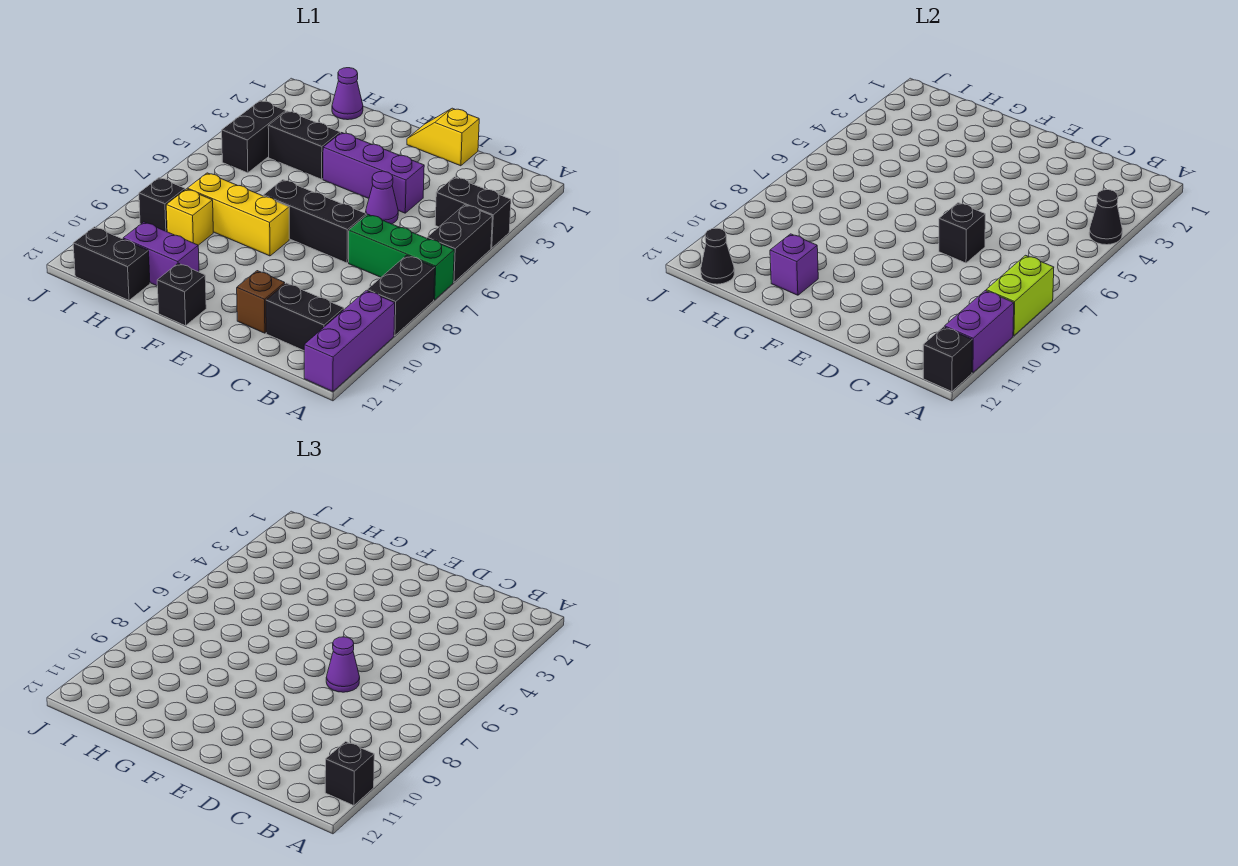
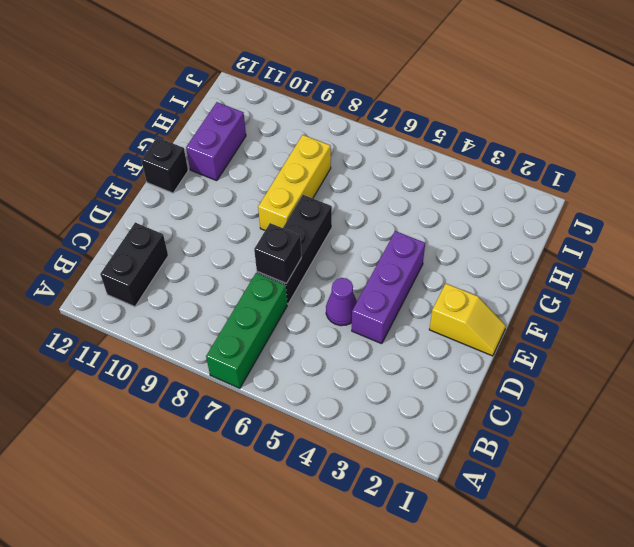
yellow slope E1:E2 level 1 top 2 -> yellow slope D1:E1 level 1 top D
none -> black brick A4:B4 level 1
none -> black brick A5:A6 level 1
none -> black brick A8:A9 level 1

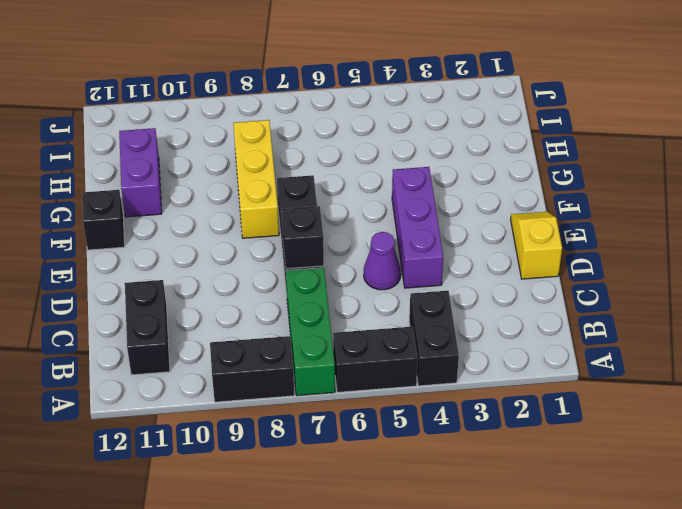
none -> purple brick A10:A12 level 1
none -> brown brick D11 level 1
none -> black brick G4:H4 level 1

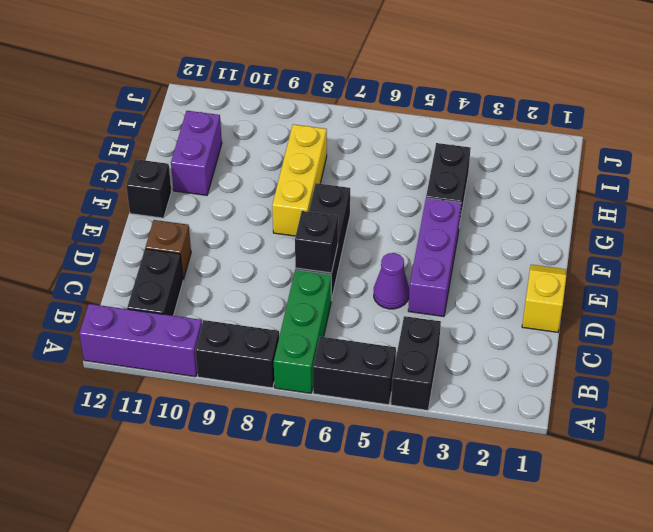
none -> purple cone H1 level 1
none -> yellow brick H9 level 1
none -> black brick H12:I12 level 1

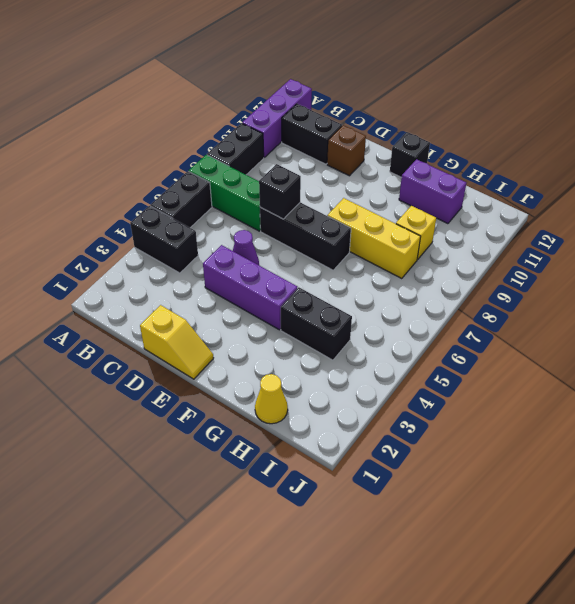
yellow cone H1 level 1 -> purple cone H1 level 1
none -> black brick H12:I12 level 1
none -> black brick I4:I5 level 1
none -> black brick I9 level 1

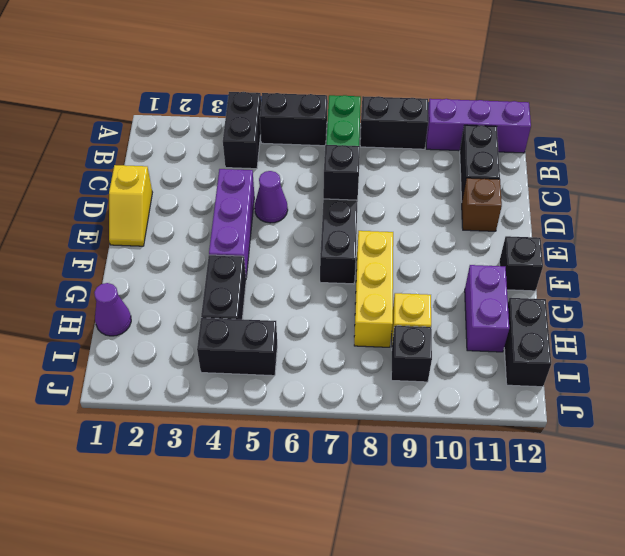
none -> black cone A4 level 2
none -> lime brick A8:A9 level 2
none -> purple brick A10:A11 level 2

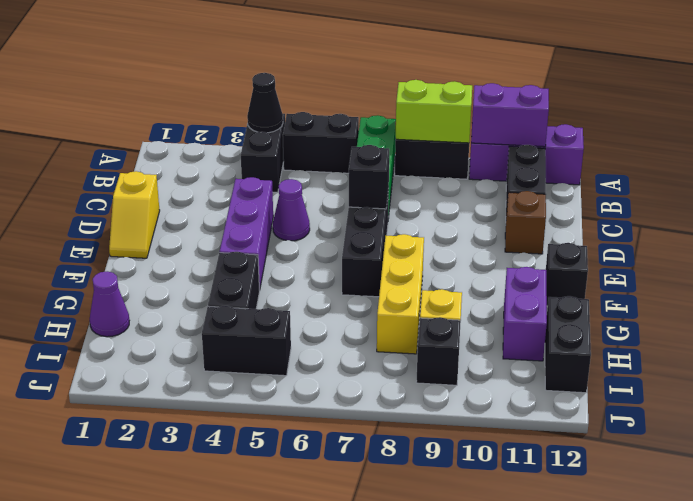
none -> black brick A12 level 2
none -> purple brick G11 level 2
none -> black cone I12 level 2

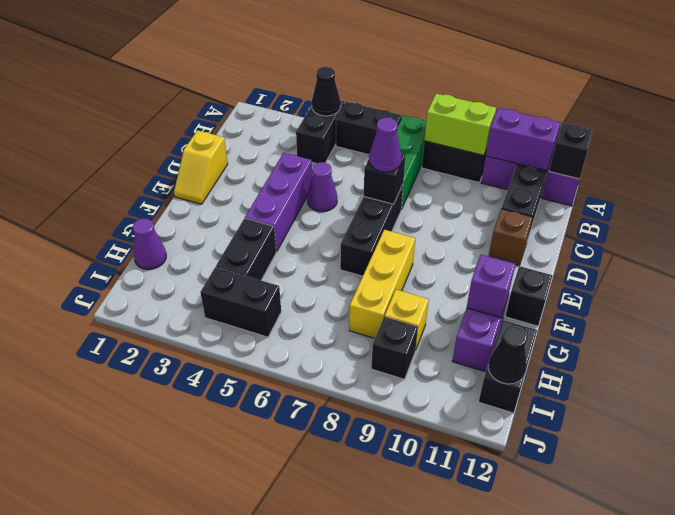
none -> black brick A11 level 3

